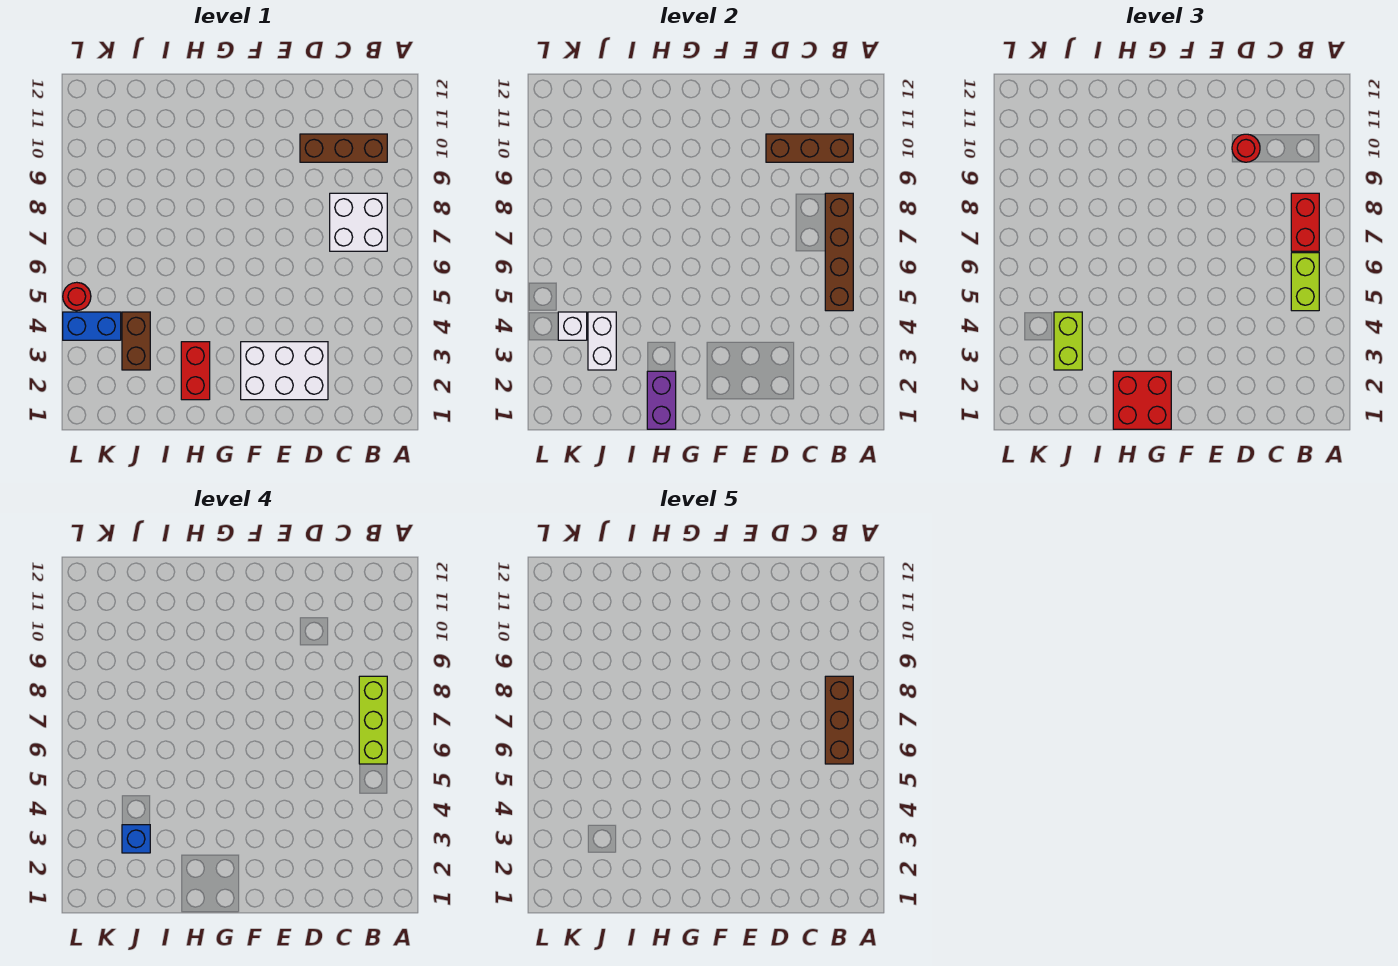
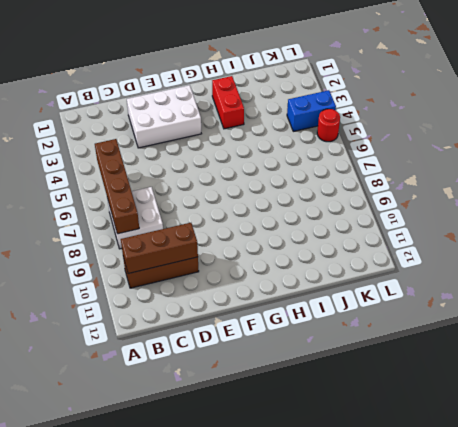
none -> brown brick J3:J4 level 1
none -> purple brick H1:H2 level 2
none -> white brick J3:J4 level 2

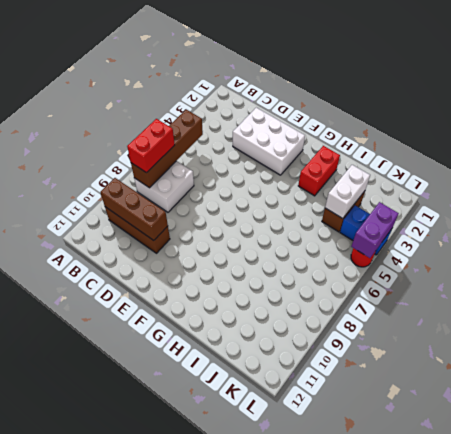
purple brick L4:L5 level 2 -> purple brick H1:H2 level 2
none -> white brick K4 level 2
none -> lime brick B5:B6 level 3
none -> red round brick D10 level 3

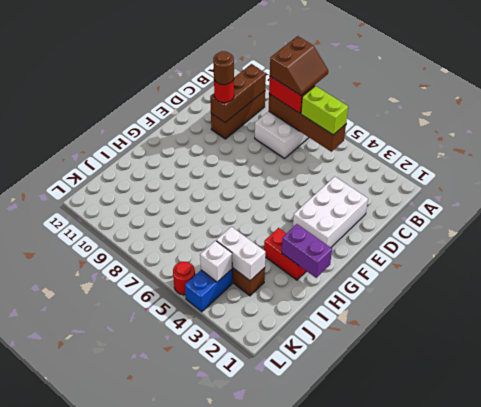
brown slope A7:B8 level 4 top 8 -> lime brick B6:B8 level 4
brown round brick D10 level 4 -> none
none -> red brick G1:H2 level 3
none -> lime brick J3:J4 level 3
none -> blue brick J3 level 4

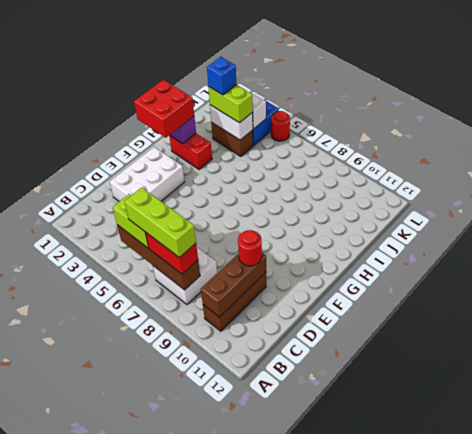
none -> brown brick B6:B8 level 5

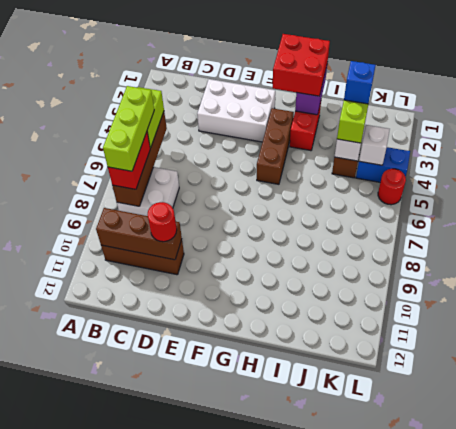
brown brick G3:G5 level 1 -> brown brick B6:B8 level 5

